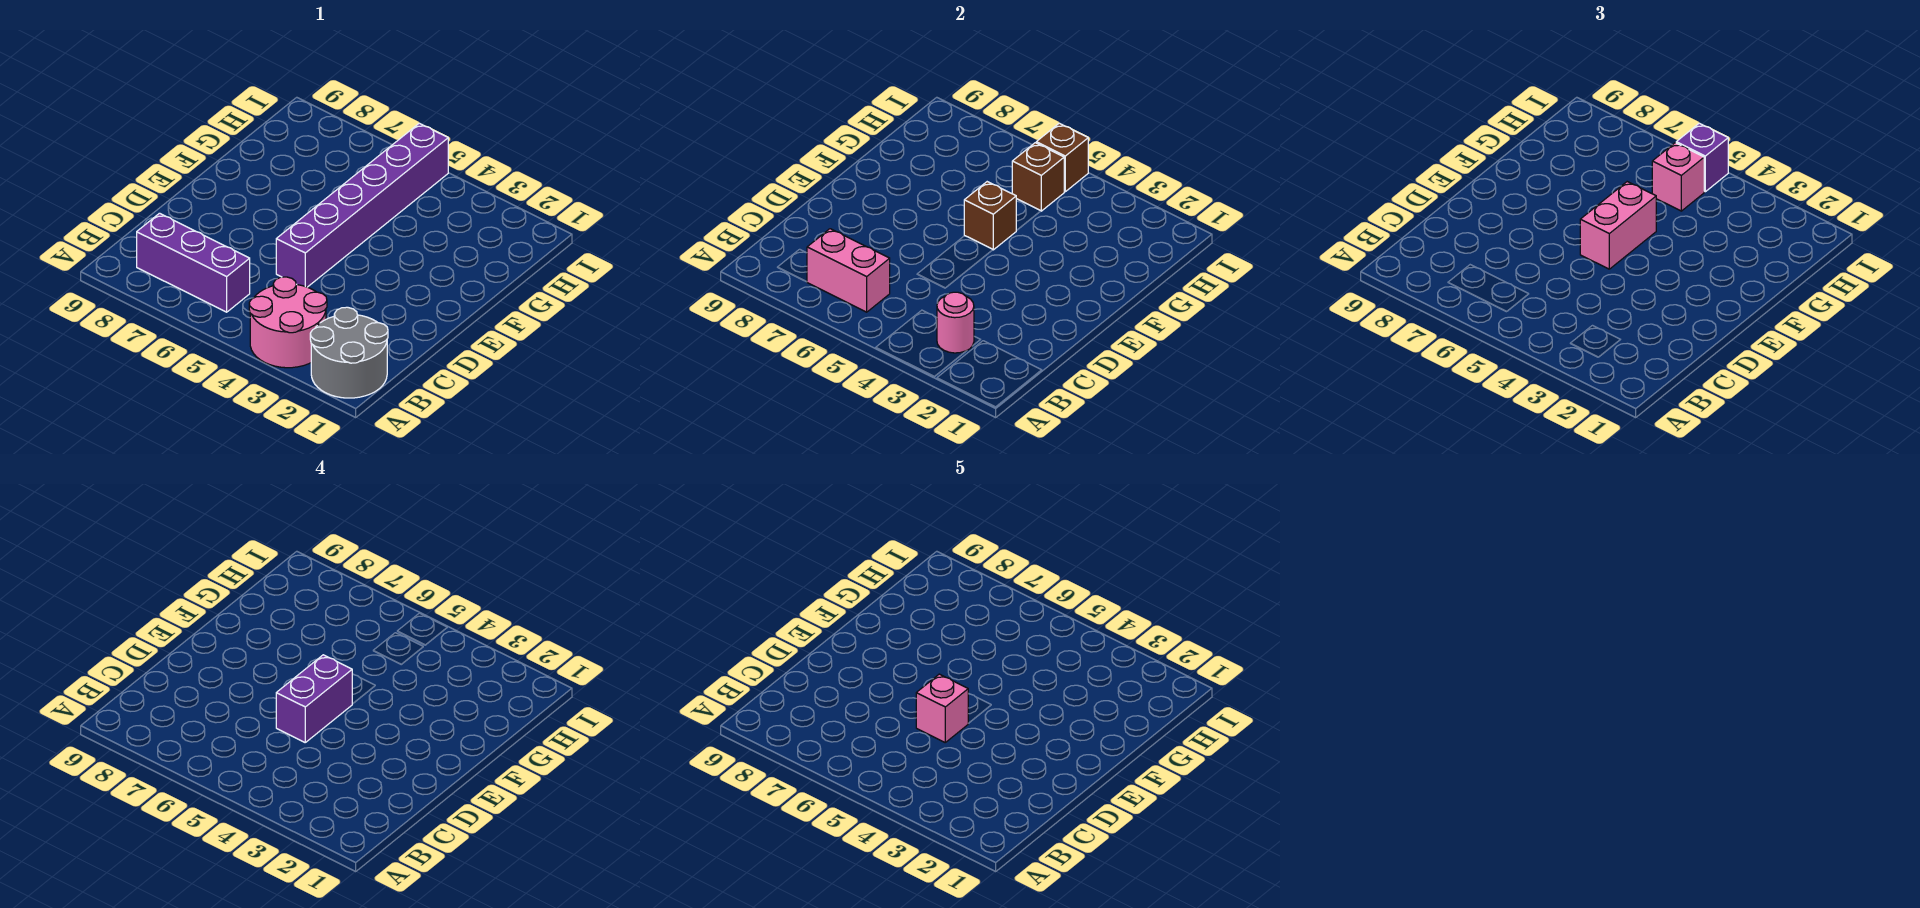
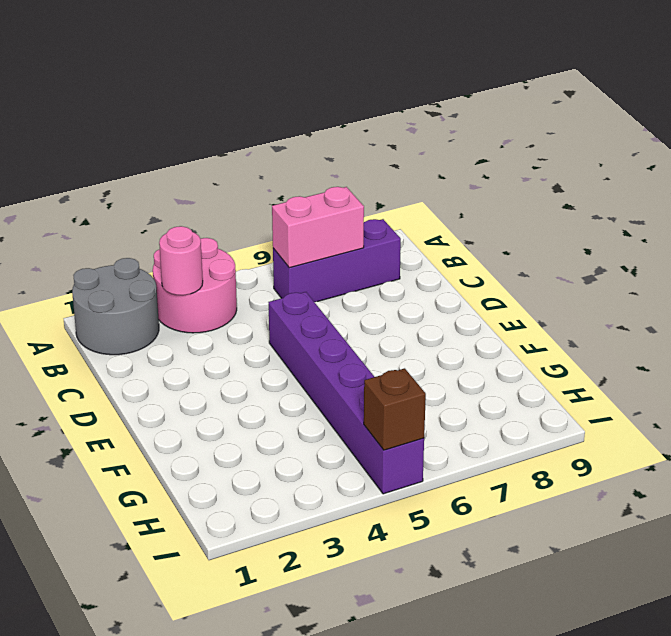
none -> brown brick F5 level 2
none -> brown brick H5 level 2
none -> pink brick E5:F5 level 3

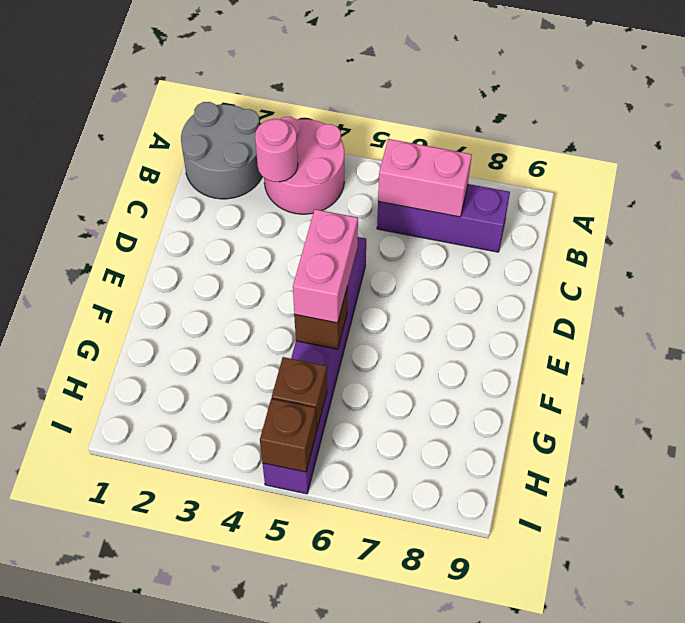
none -> pink brick H5 level 3
none -> purple brick I5 level 3
none -> purple brick D5:E5 level 4

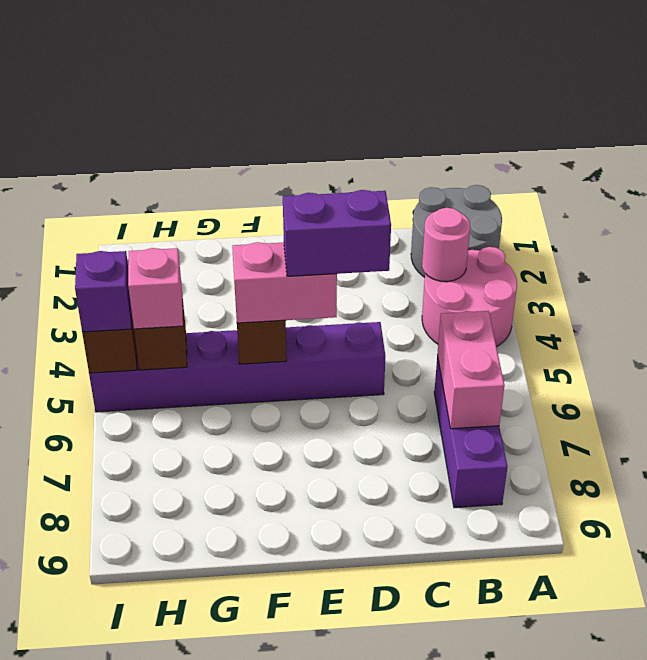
none -> pink brick D5 level 5

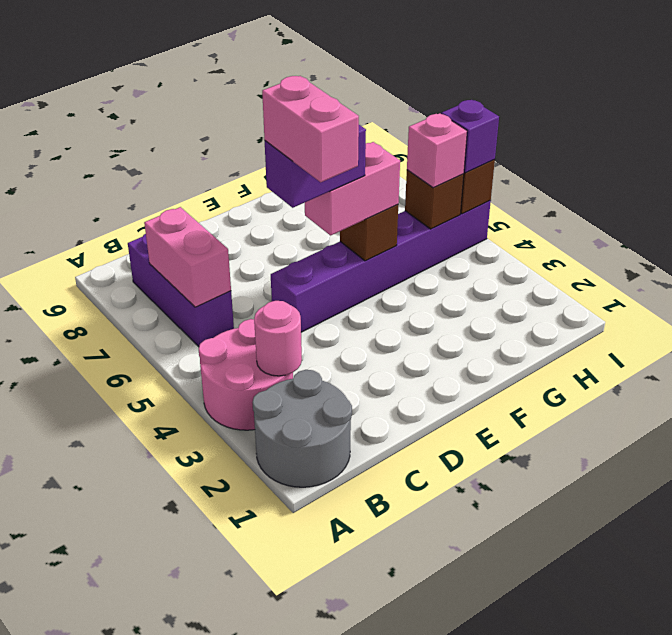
pink brick D4:D5 level 5 -> pink brick D5 level 5

